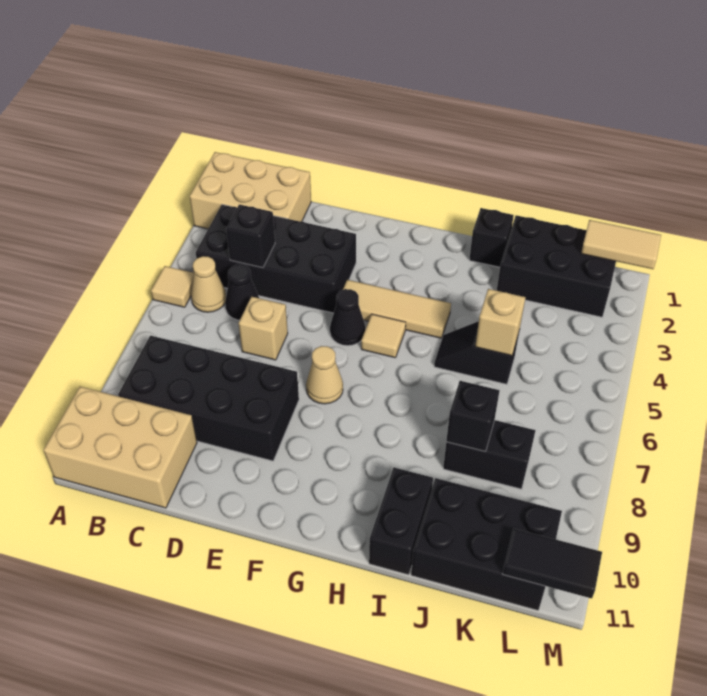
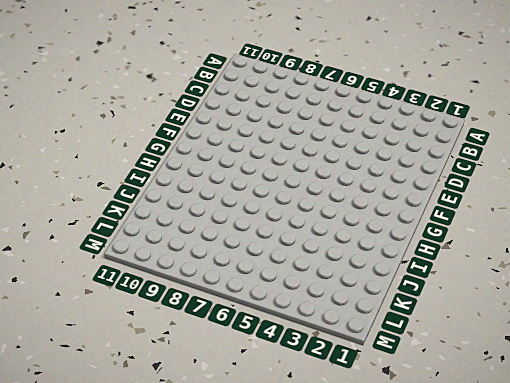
none -> tan brick A1:C2 level 1
none -> tan tile A5 level 1
none -> tan brick A10:C11 level 1

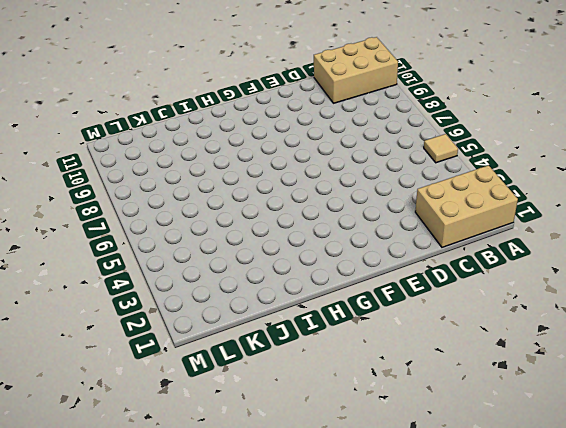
none -> black brick B3:E4 level 1
none -> tan cone B5 level 1
none -> black brick B8:E9 level 1

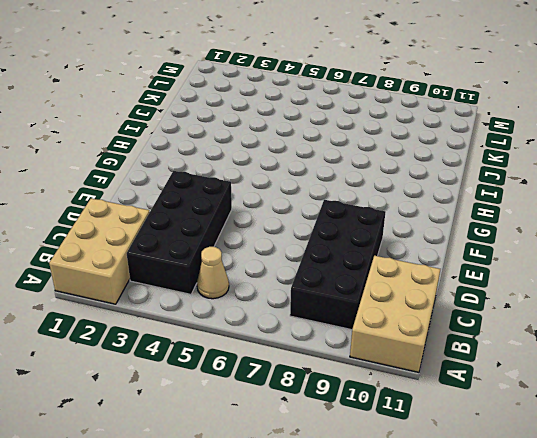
none -> tan tile A5 level 1
none -> black cone C5 level 1
none -> tan brick D6 level 1

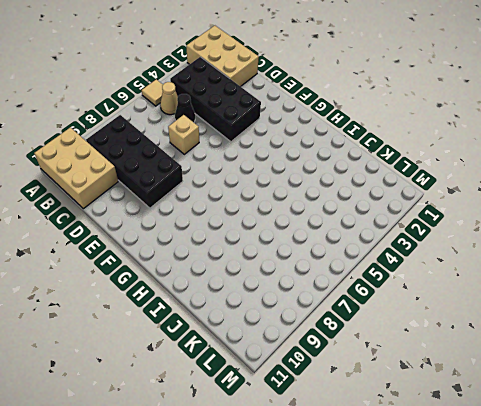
none -> tan tile F4:H4 level 1
none -> black cone F5 level 1
none -> tan cone F7 level 1

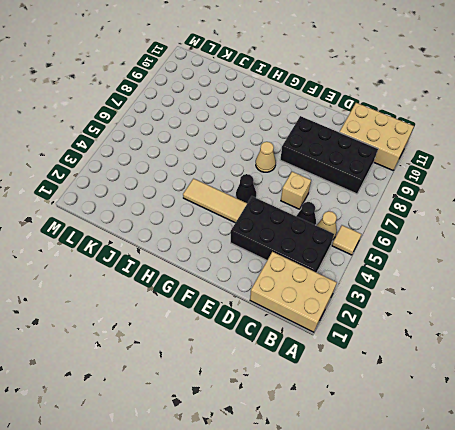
none -> tan tile G5 level 1
none -> black brick I1 level 1
none -> black slope I5:J5 level 1 top J

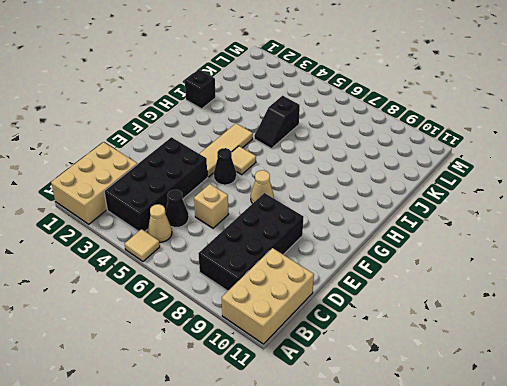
none -> black brick I10:I11 level 1
none -> black brick J1:L2 level 1
none -> black brick J8:K8 level 1

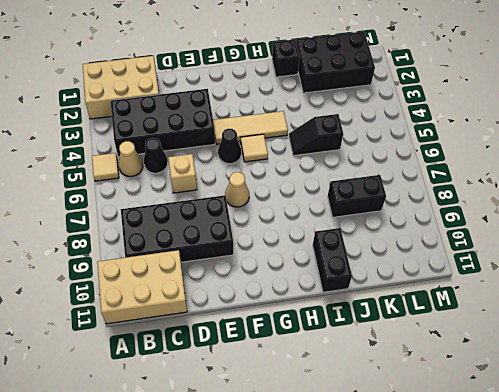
none -> black brick J10:L11 level 1
none -> black brick C4 level 2
none -> tan brick J5 level 2

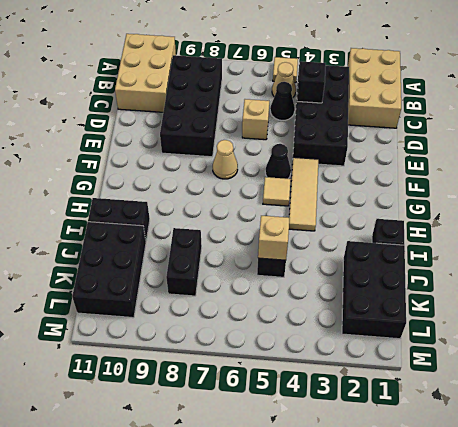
none -> black brick J8 level 2
none -> tan tile L1:M1 level 2
none -> black tile L11:M11 level 2

